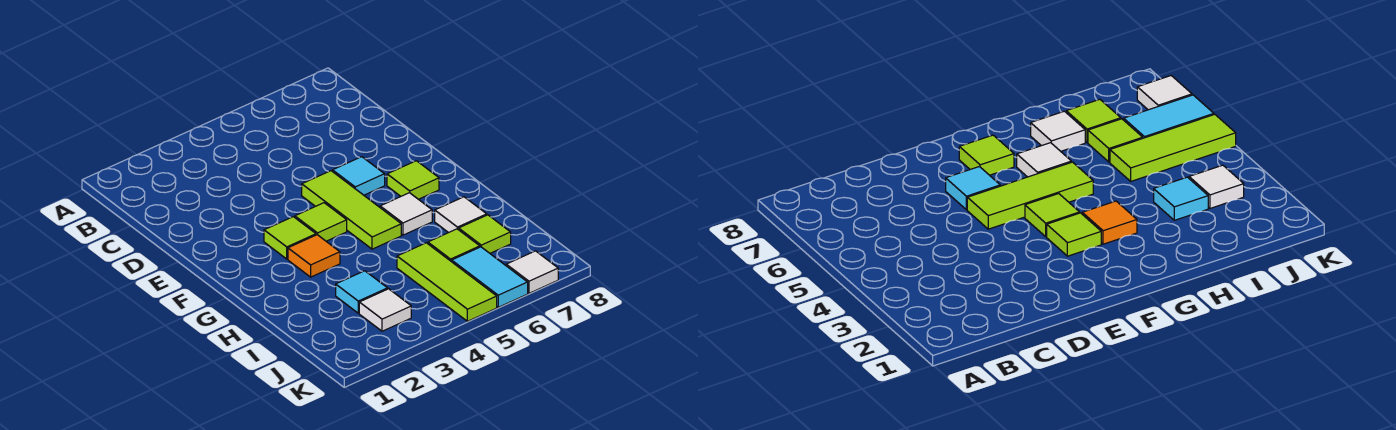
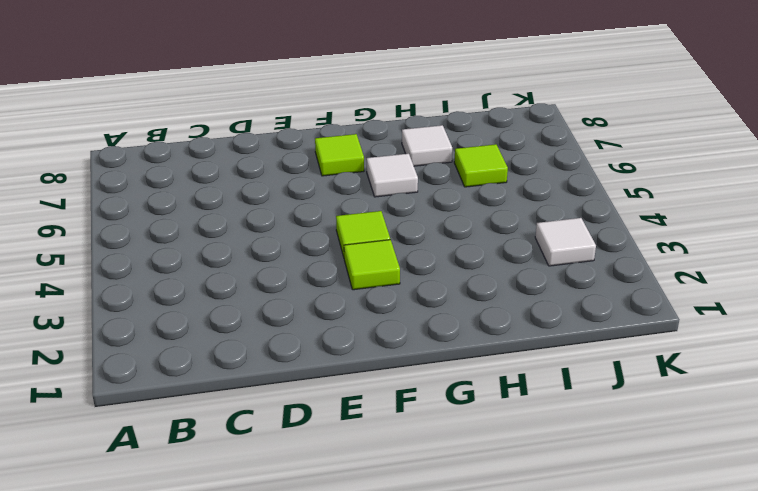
none -> lime tile E5:G5 level 1
none -> cyan tile E6 level 1
none -> orange tile G3 level 1

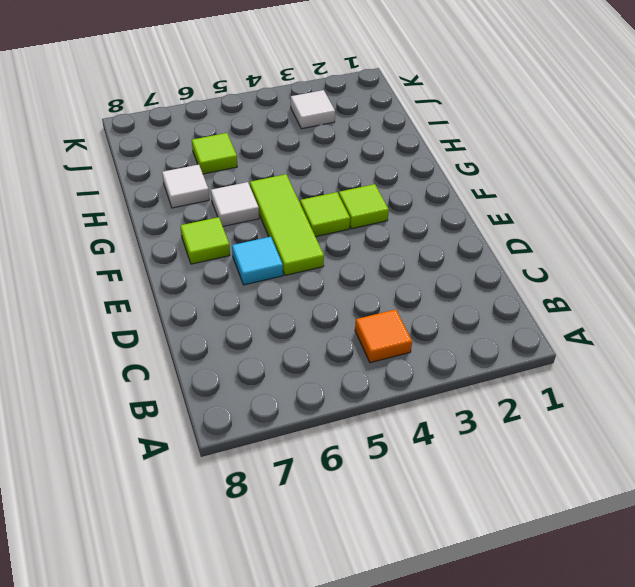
orange tile B4 level 1 -> orange tile G3 level 1
none -> cyan tile I3 level 1
none -> lime tile I5:K5 level 1
none -> lime tile I7 level 1

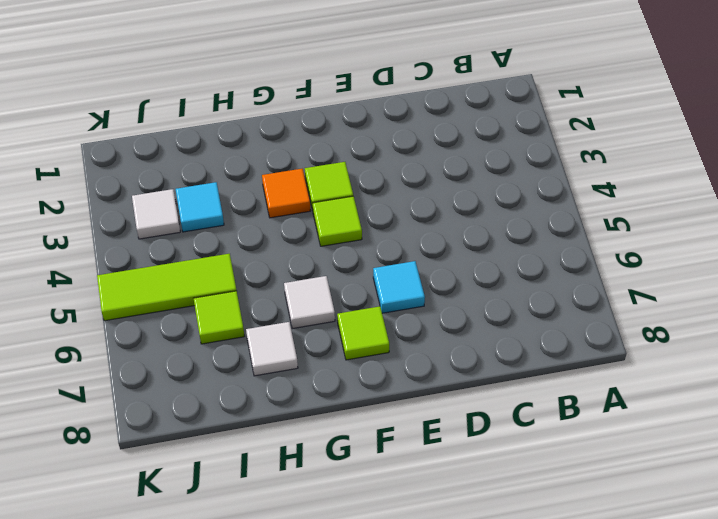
none -> lime tile E5:G5 level 1
none -> lime tile I7 level 1
none -> cyan tile J6:K6 level 1

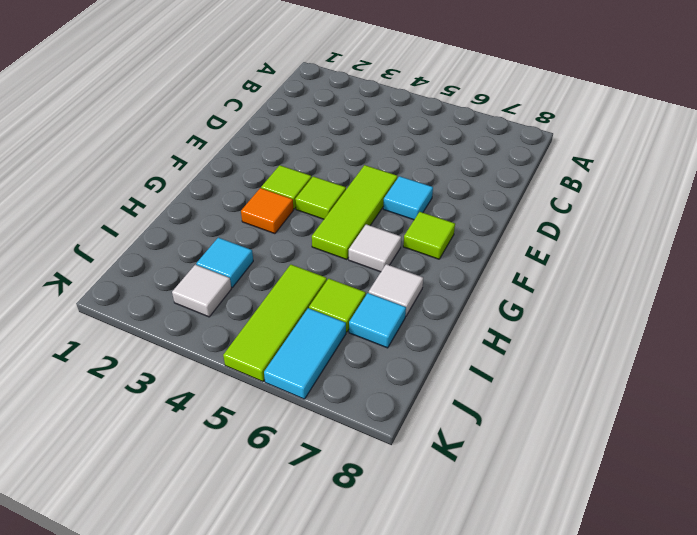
cyan tile I7 level 1 -> lime tile I7 level 1
none -> white tile K7 level 1

